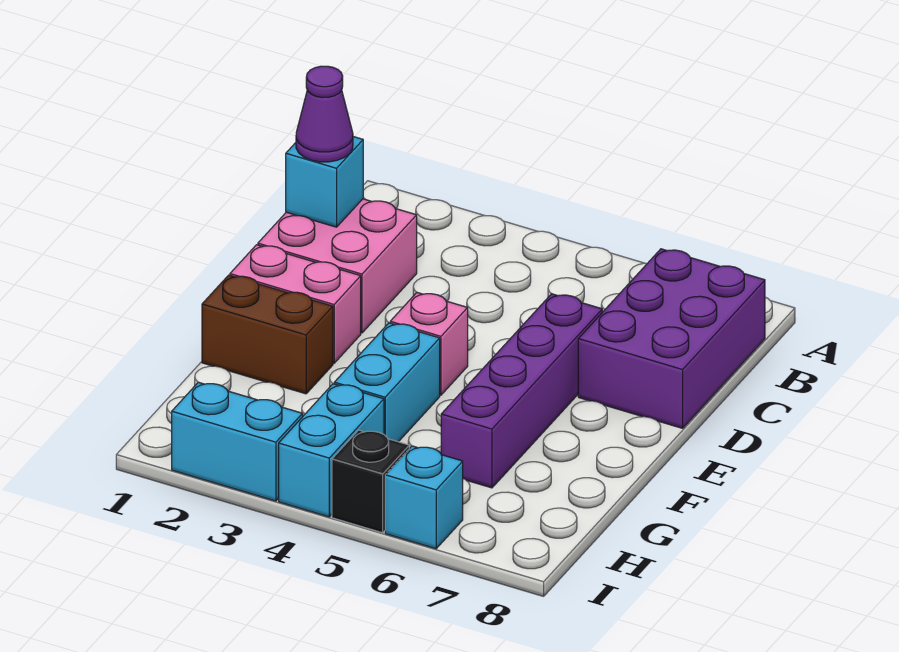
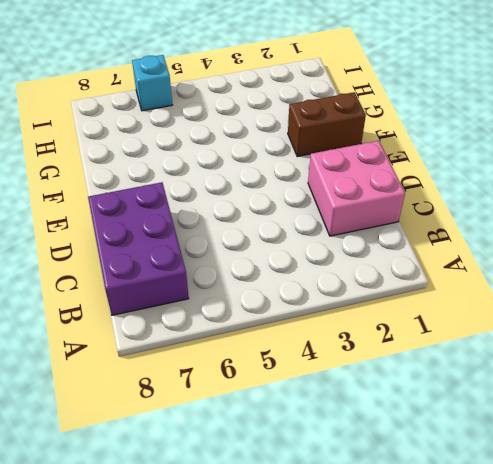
none -> purple brick D6:G6 level 1
none -> pink brick E1:E2 level 1
none -> pink brick E4 level 1

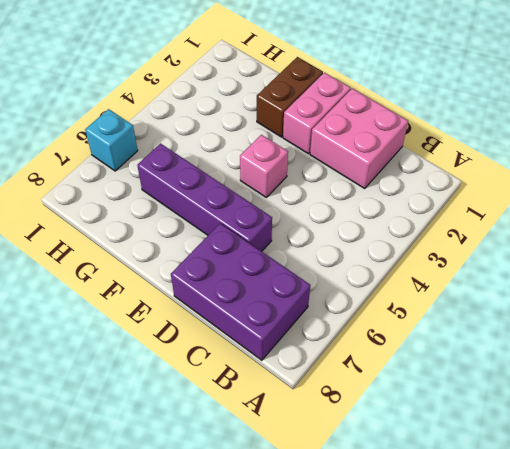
none -> cyan brick F4:G4 level 1
none -> cyan brick H4:I4 level 1
none -> cyan brick I2:I3 level 1

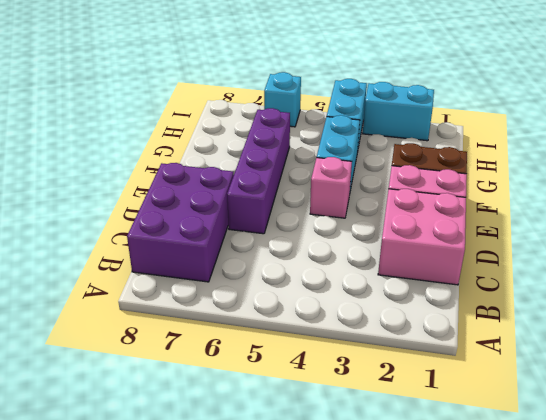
none -> black brick I5 level 1
none -> cyan brick C1 level 2
none -> purple cone C1 level 3

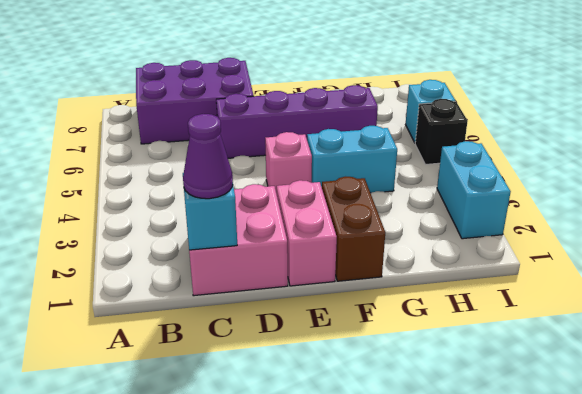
none -> cyan brick H4:I4 level 1

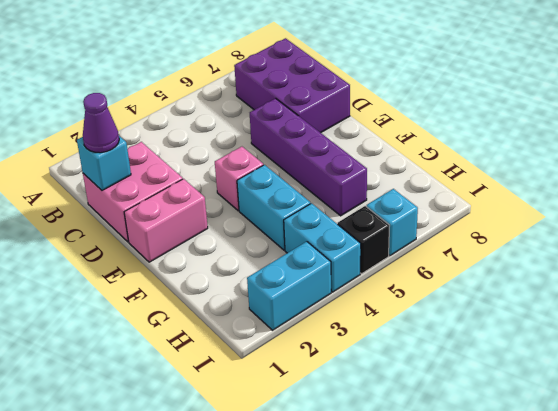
none -> brown brick F1:F2 level 1

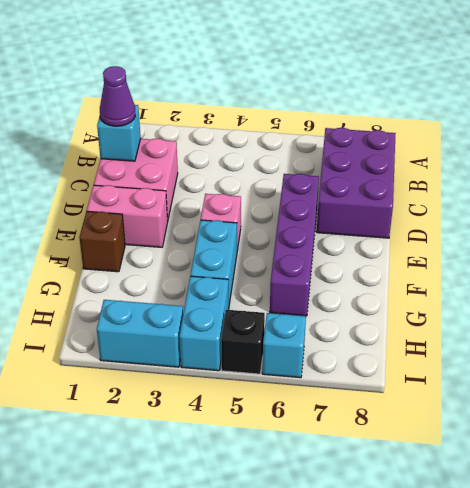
brown brick F1 level 1 -> brown brick F1:F2 level 1

